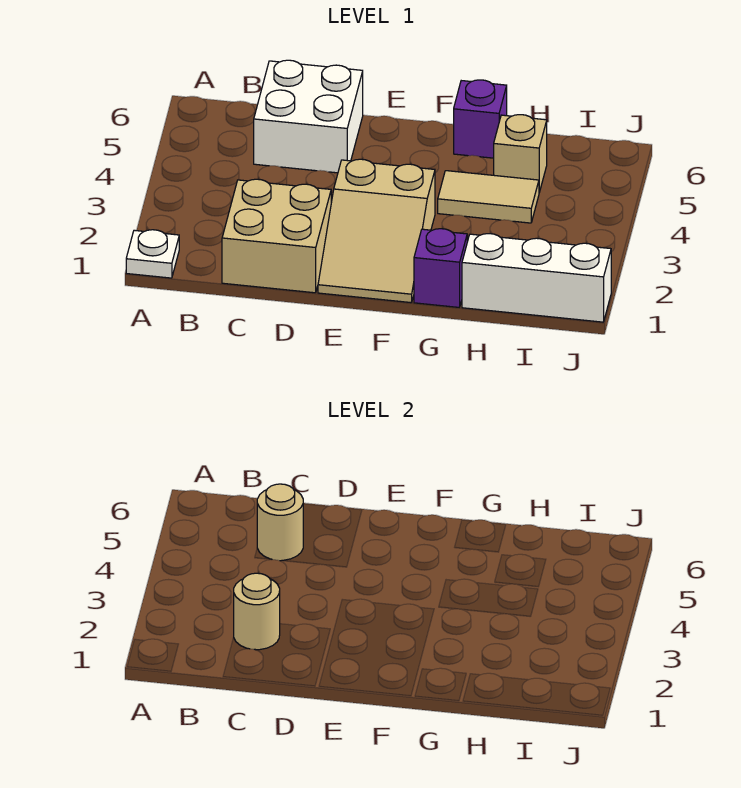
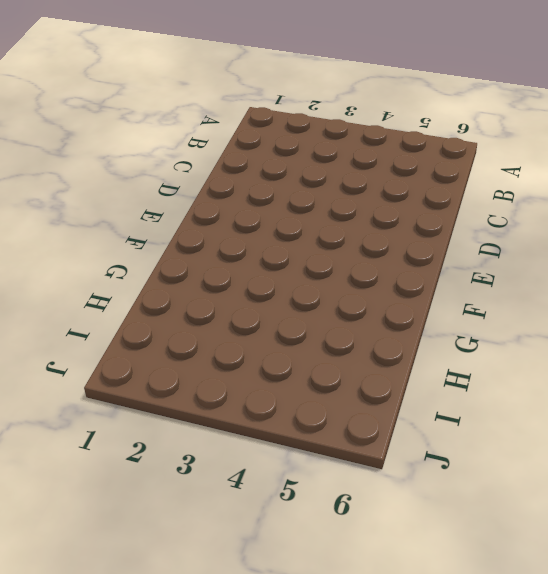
none -> white plate A1 level 1
none -> tan brick C1:D2 level 1

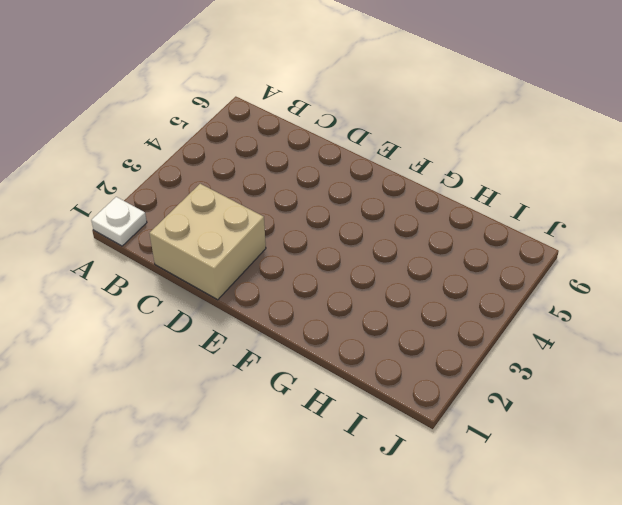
none -> white brick C5:D6 level 1
none -> tan slope E1:F3 level 1 top 3

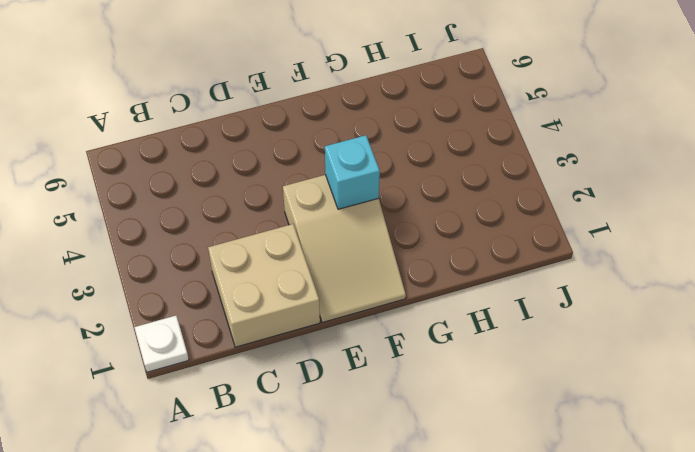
cyan brick F3 level 2 -> none
none -> white brick C5:D6 level 1
none -> purple brick G1 level 1

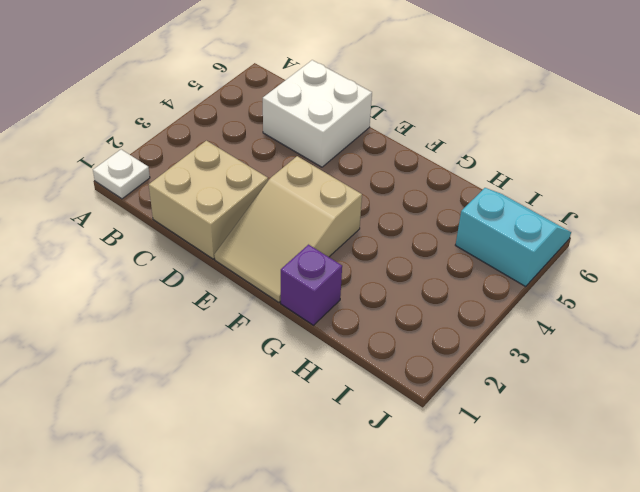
cyan slope I5:J6 level 1 top 5 -> none
none -> tan tile G4:H4 level 1
none -> purple brick G6 level 1

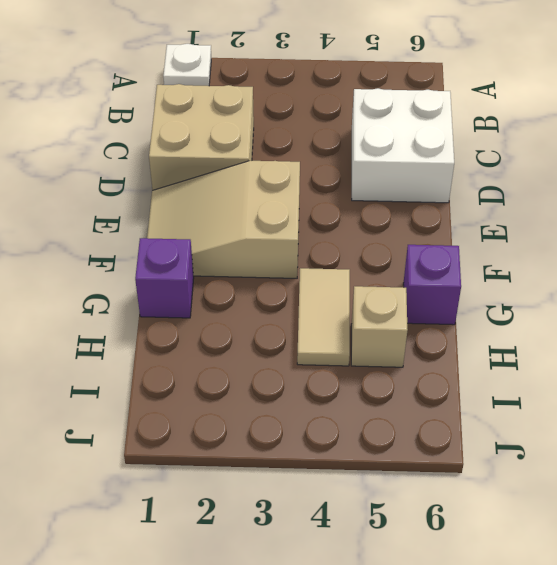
none -> white brick H1:J1 level 1
none -> tan round brick C2 level 2

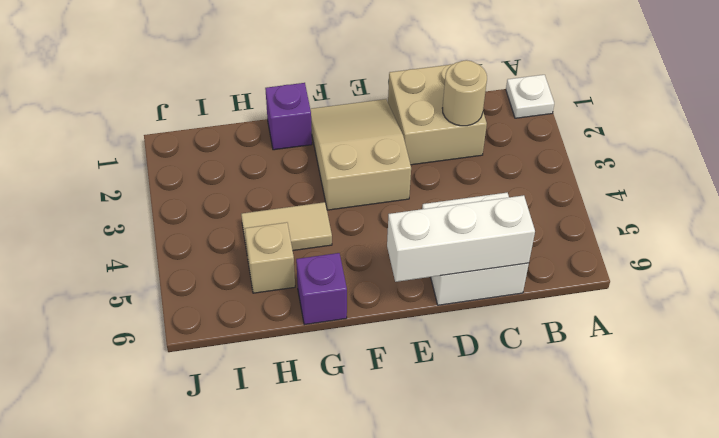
white brick C6:E6 level 2 -> white brick H1:J1 level 1
none -> tan round brick C5 level 2

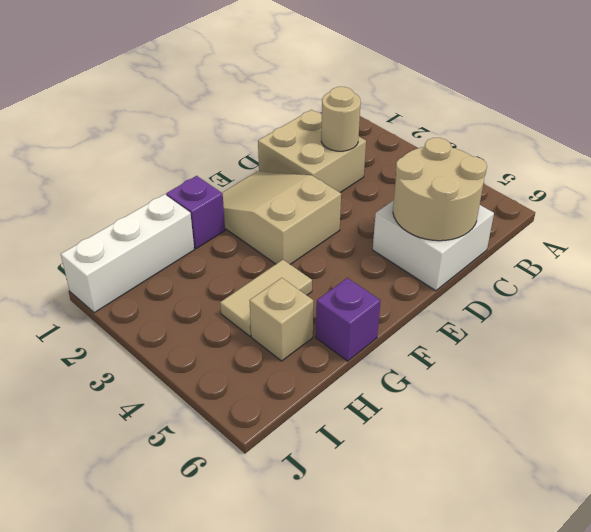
tan round brick C5:D6 level 2 -> tan round brick C5 level 2
none -> white plate A1 level 1

